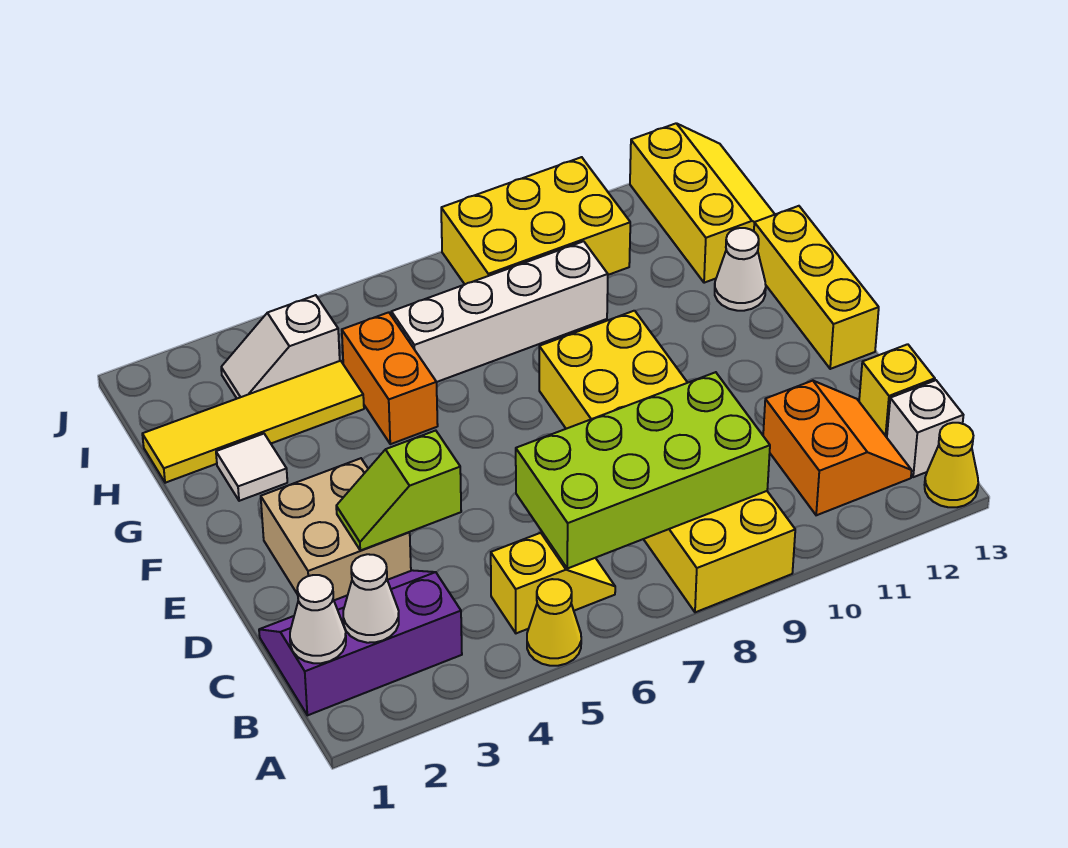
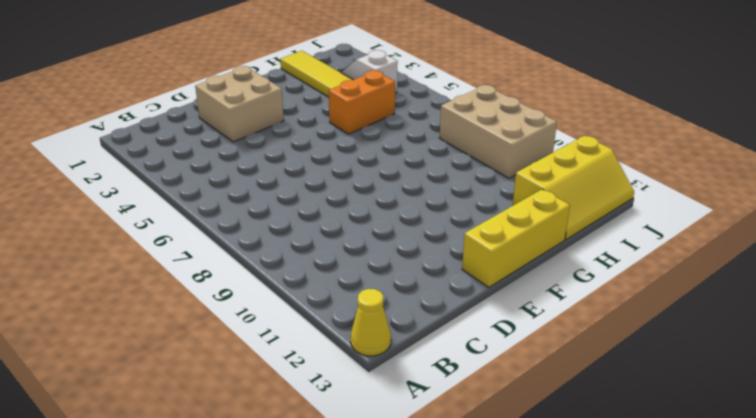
tan brick I8:J10 level 1 -> yellow brick I8:J10 level 1
none -> yellow cone A5 level 1
none -> yellow brick A8:F9 level 1
none -> purple slope B1:C3 level 1 top B

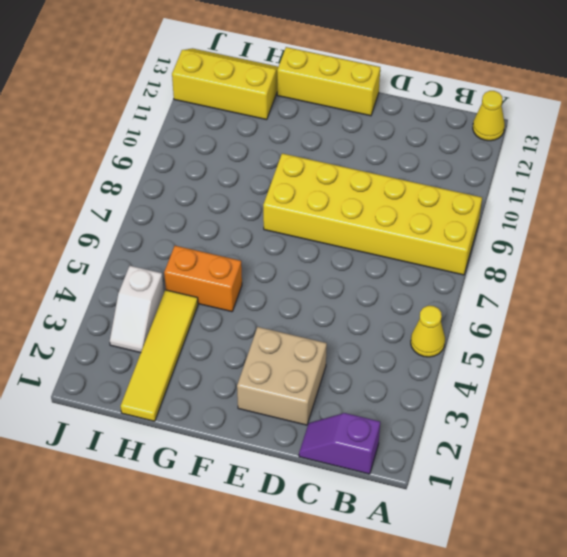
purple slope B1:C1 level 1 top B -> purple slope B1:C3 level 1 top B
none -> yellow slope B5:B6 level 1 top 5
none -> orange slope B11:C12 level 1 top 11
none -> white brick B13 level 1

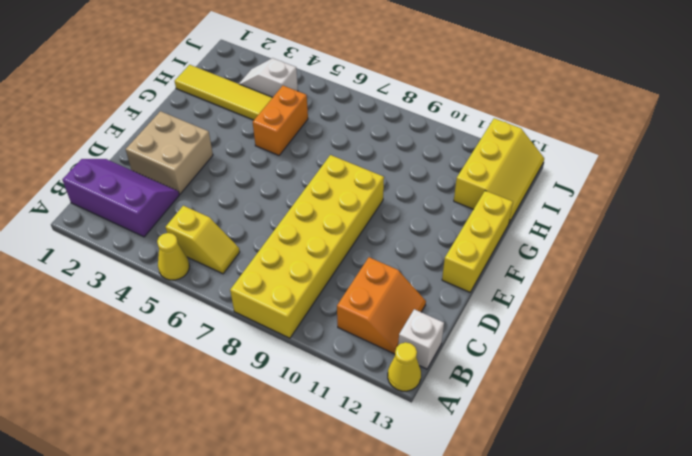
none -> yellow brick C13 level 1
none -> white tile G2 level 1
none -> white cone G12 level 1

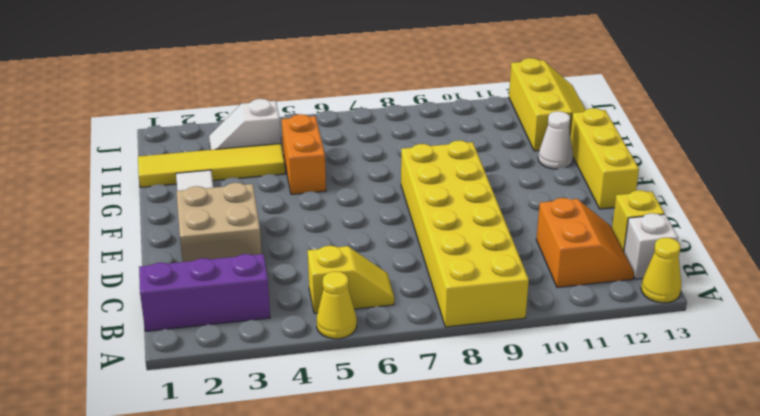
none -> white brick H6:H9 level 1
none -> yellow brick I8:J10 level 1
none -> white cone B1 level 2

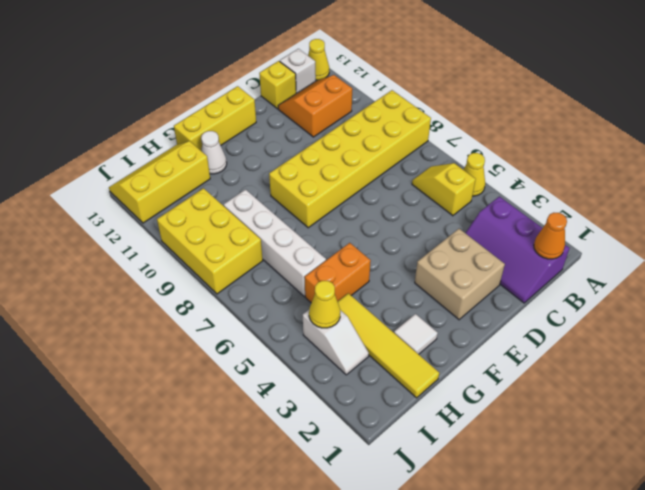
orange cone B1 level 2 -> white cone B1 level 2
yellow cone I4 level 2 -> none
none -> white cone B2 level 2
none -> lime brick B6:C9 level 2
none -> lime slope D3:D4 level 2 top 4

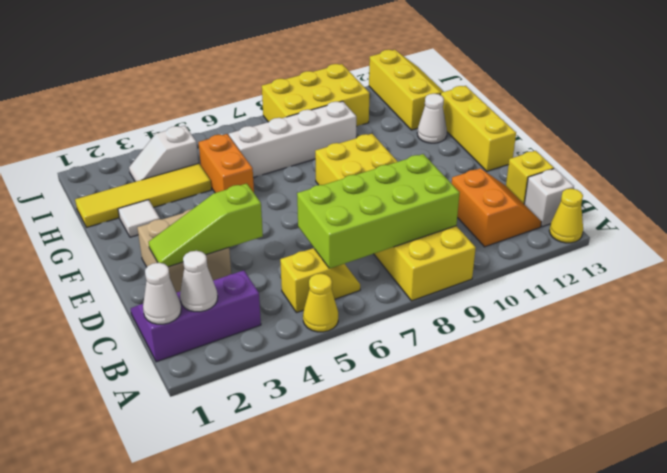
lime slope D2:D4 level 2 top 4 -> lime slope D3:D4 level 2 top 4

